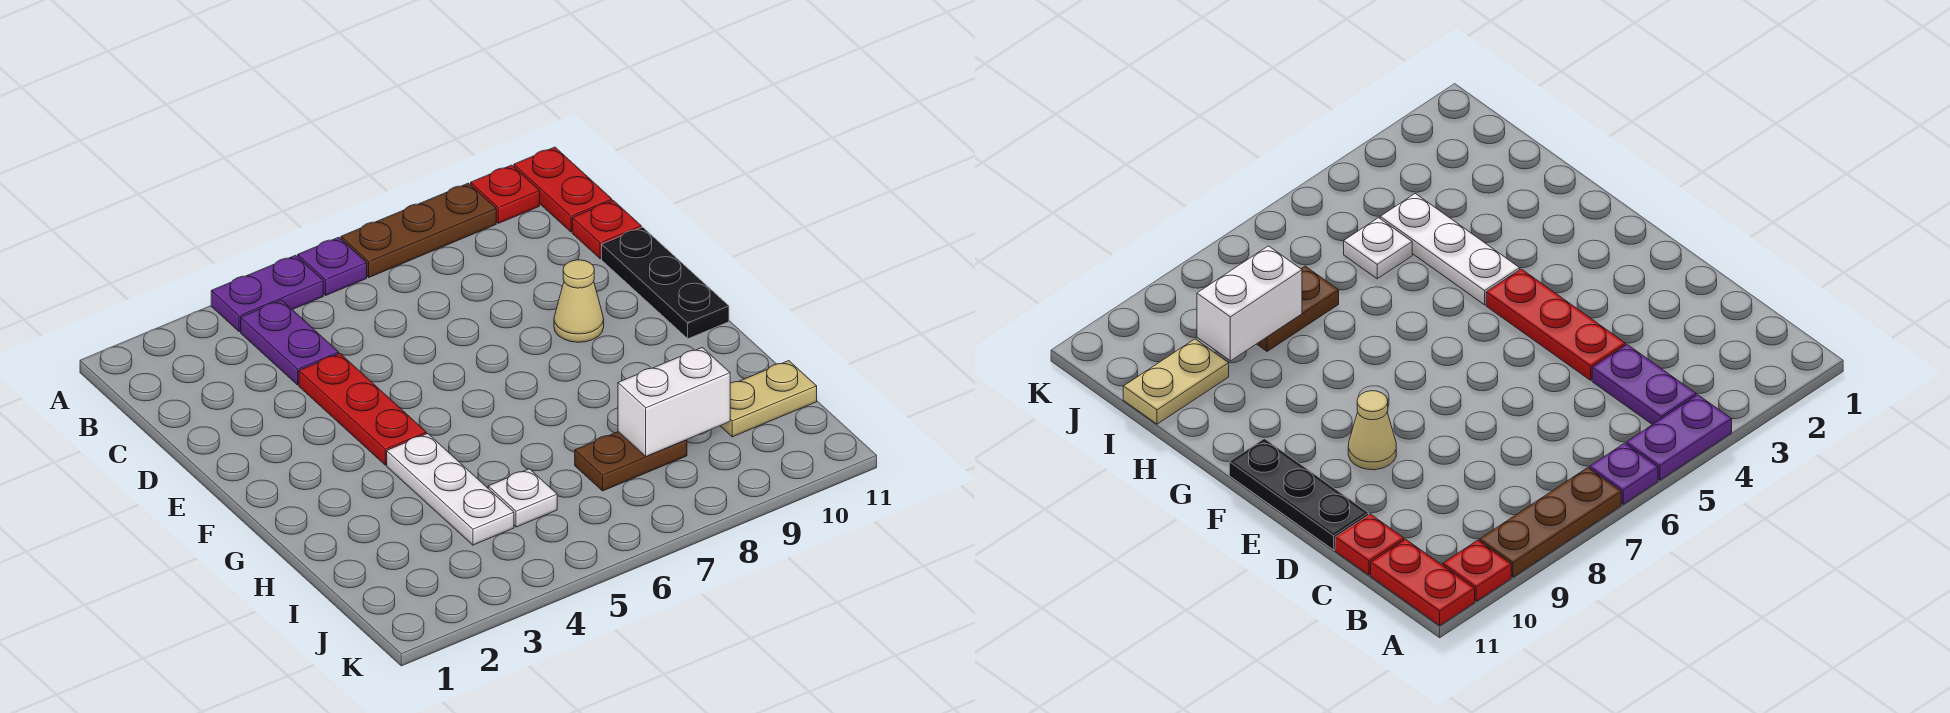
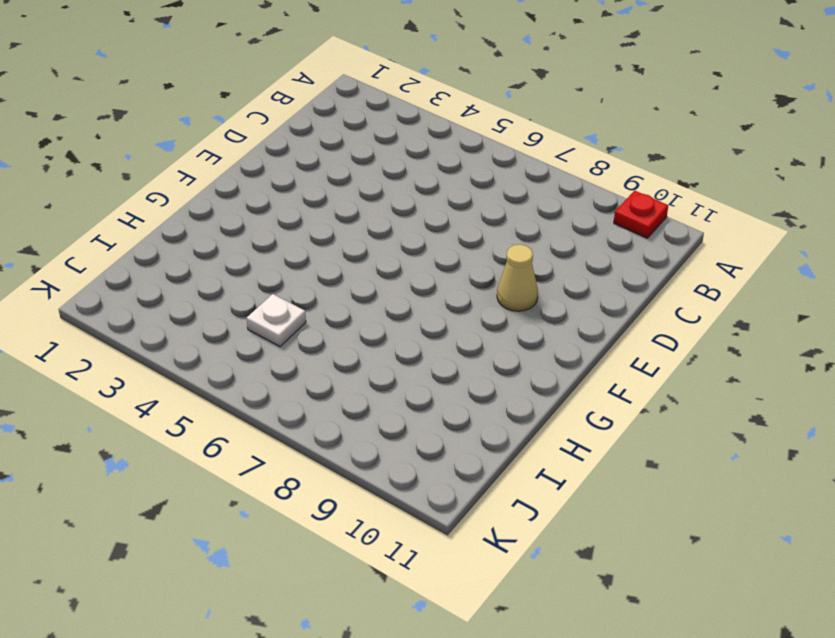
none -> purple plate A4:A5 level 1
none -> purple plate A6 level 1
none -> brown plate A7:A9 level 1

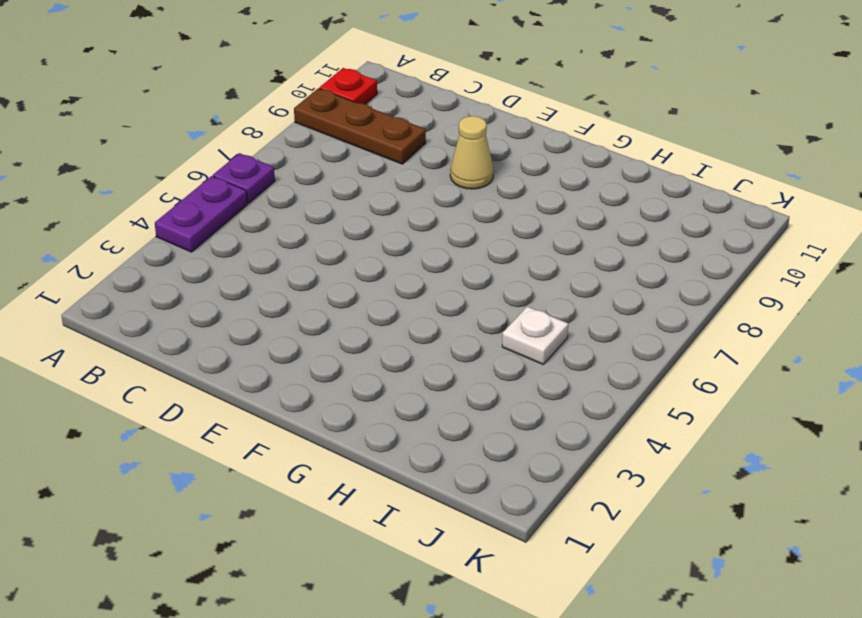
brown plate A9:C9 level 1 -> brown plate A7:A9 level 1
none -> red plate A11:B11 level 1
none -> purple plate B4:C4 level 1
none -> red plate C11 level 1

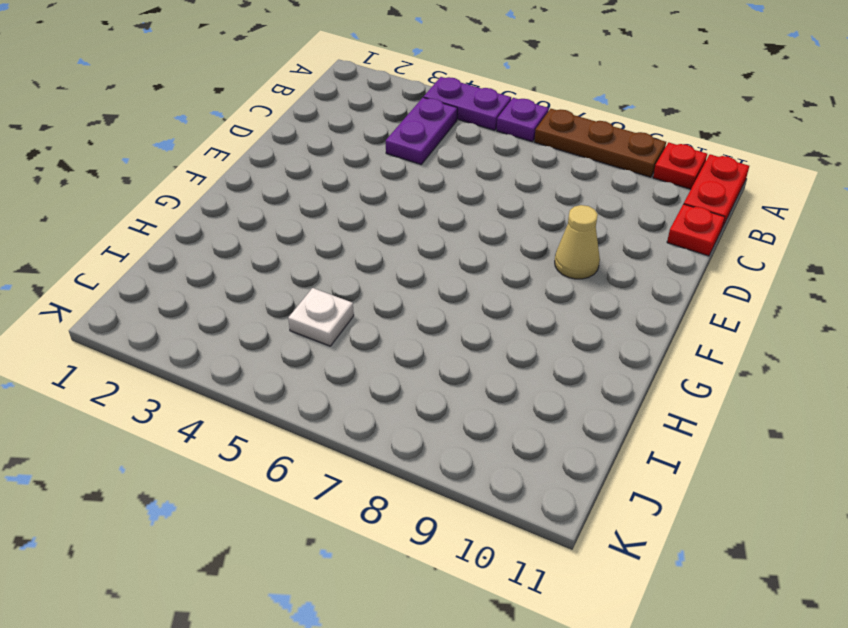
none -> red plate D4:F4 level 1
none -> black plate D11:F11 level 1
none -> white plate G4:I4 level 1

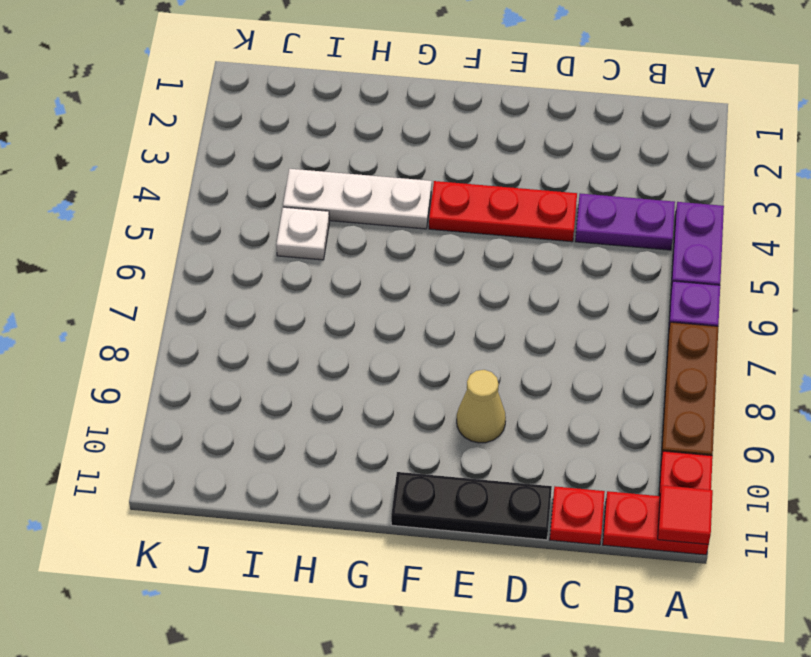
red tile A11 level 2 -> none
none -> brown plate I7:I8 level 1
none -> tan plate I10:I11 level 1
none -> white brick I8:I9 level 2

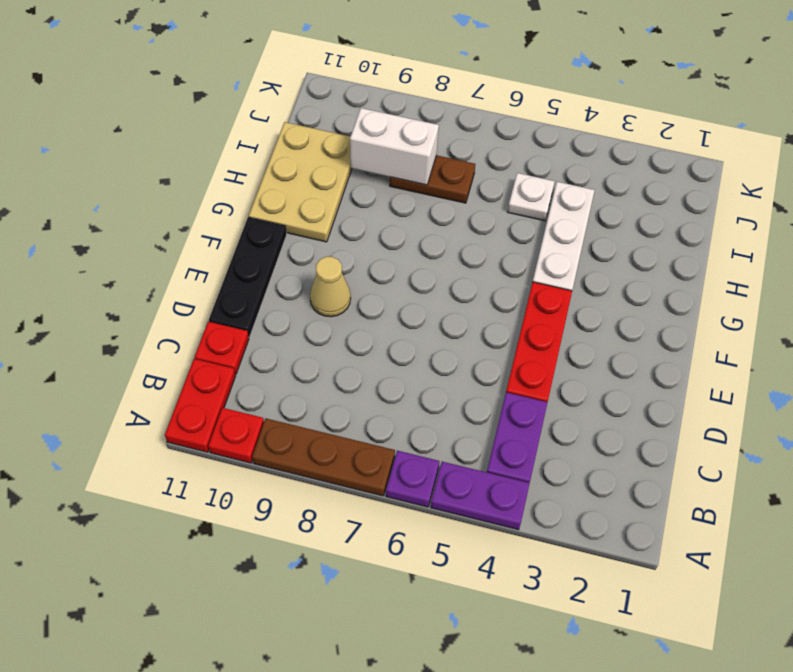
tan plate G10:I11 level 1 -> tan plate I10:I11 level 1

